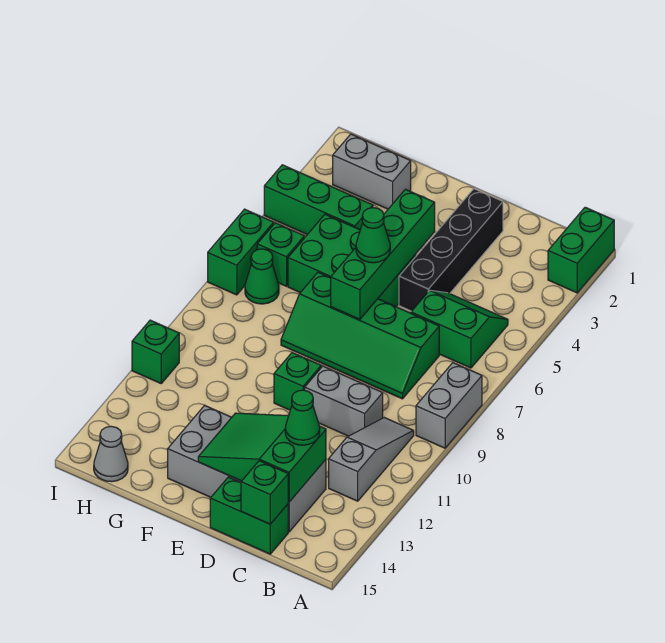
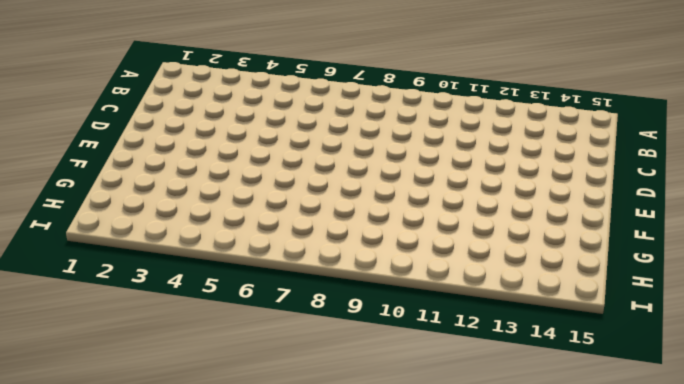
none -> green brick A1:A2 level 1
none -> grey brick A8:A9 level 1
none -> green slope B5:C6 level 1 top 6

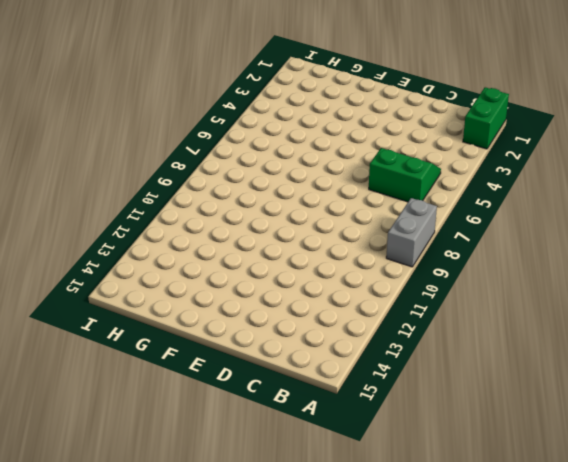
none -> grey slope B10:B12 level 1 top 12
none -> green slope C7:F8 level 1 top 7
none -> grey brick C10:D10 level 1

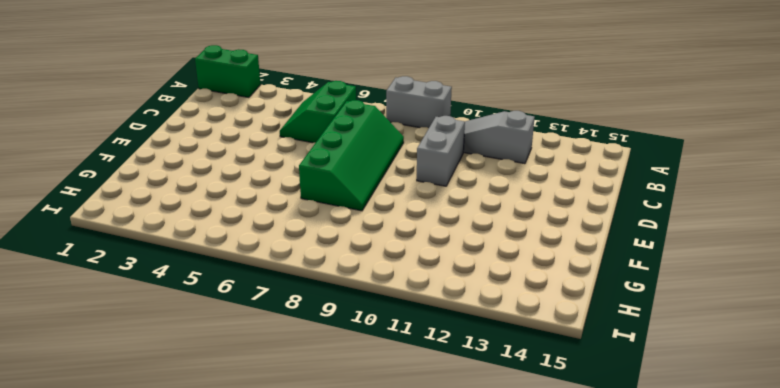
none -> grey brick C13:F14 level 1
none -> green brick C15:D15 level 1
none -> black brick D2:D5 level 1

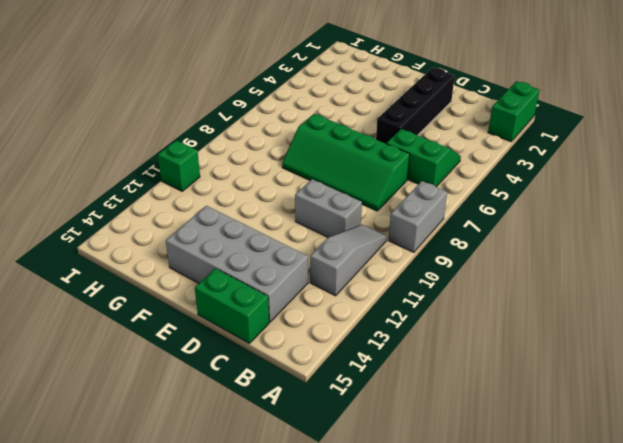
none -> green brick E5:G6 level 1
none -> green brick E10 level 1
none -> grey brick G2:H2 level 1

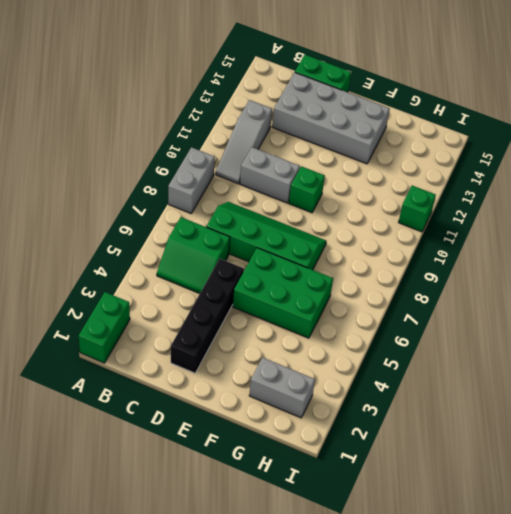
none -> green brick G4:I4 level 1
none -> green brick H6 level 1
none -> green cone H7 level 1

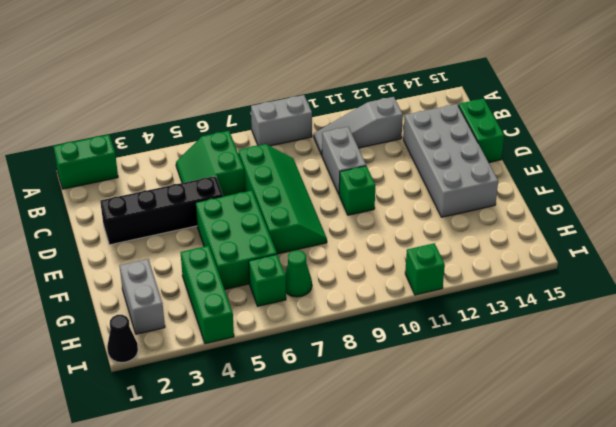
black cone I1 level 1 -> none
none -> grey cone H15 level 1
none -> green brick I6:I7 level 1
none -> green slope C13:E14 level 2 top C

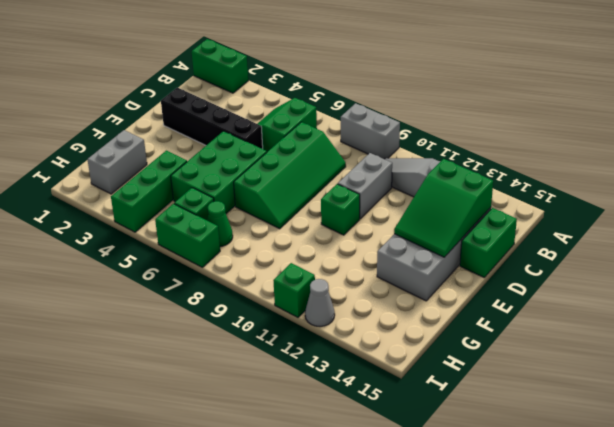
grey cone I12 level 1 -> grey cone H15 level 1
none -> green brick C15 level 2
none -> green brick E4:E7 level 2
none -> green cone C13 level 3

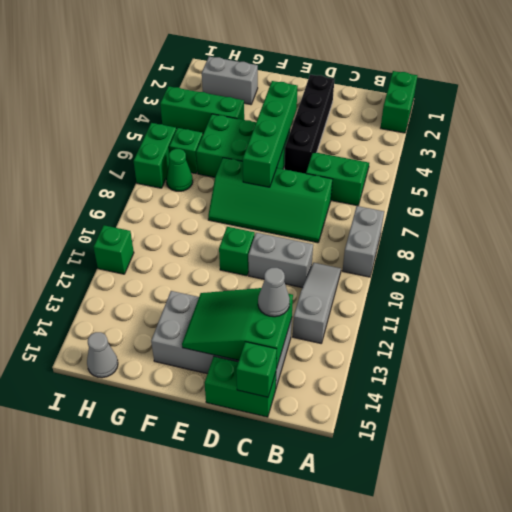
grey cone C13 level 3 -> green cone C13 level 3
none -> green cone E6 level 3

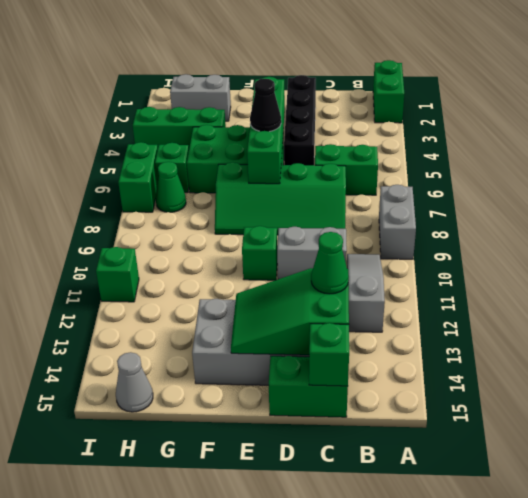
black cone E6 level 3 -> green cone E6 level 3

